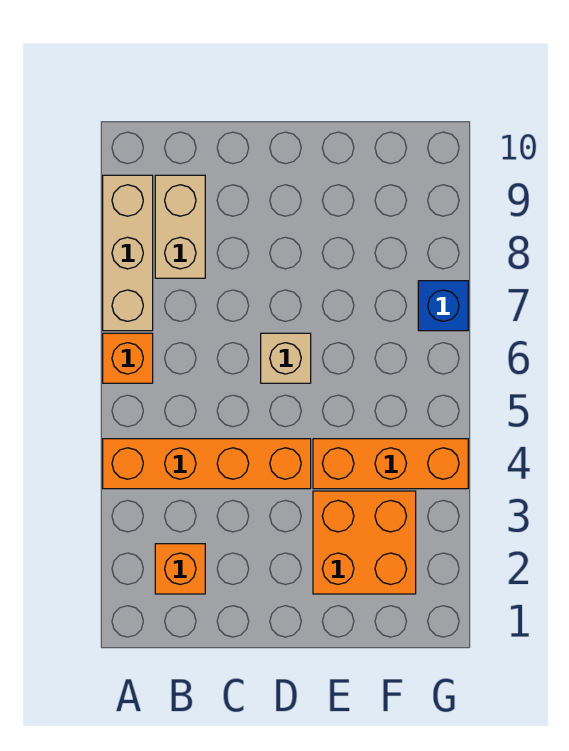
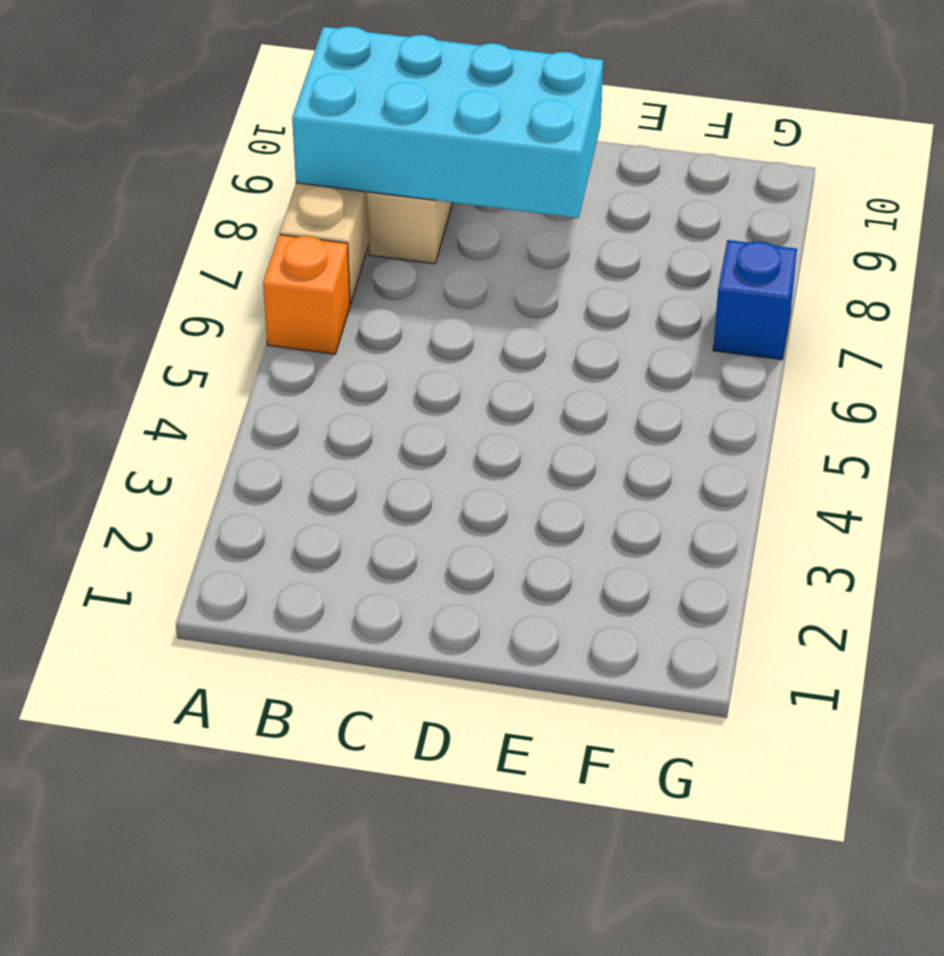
cyan brick A8:D9 level 2 -> none
none -> orange brick A4:D4 level 1
none -> orange brick B2 level 1

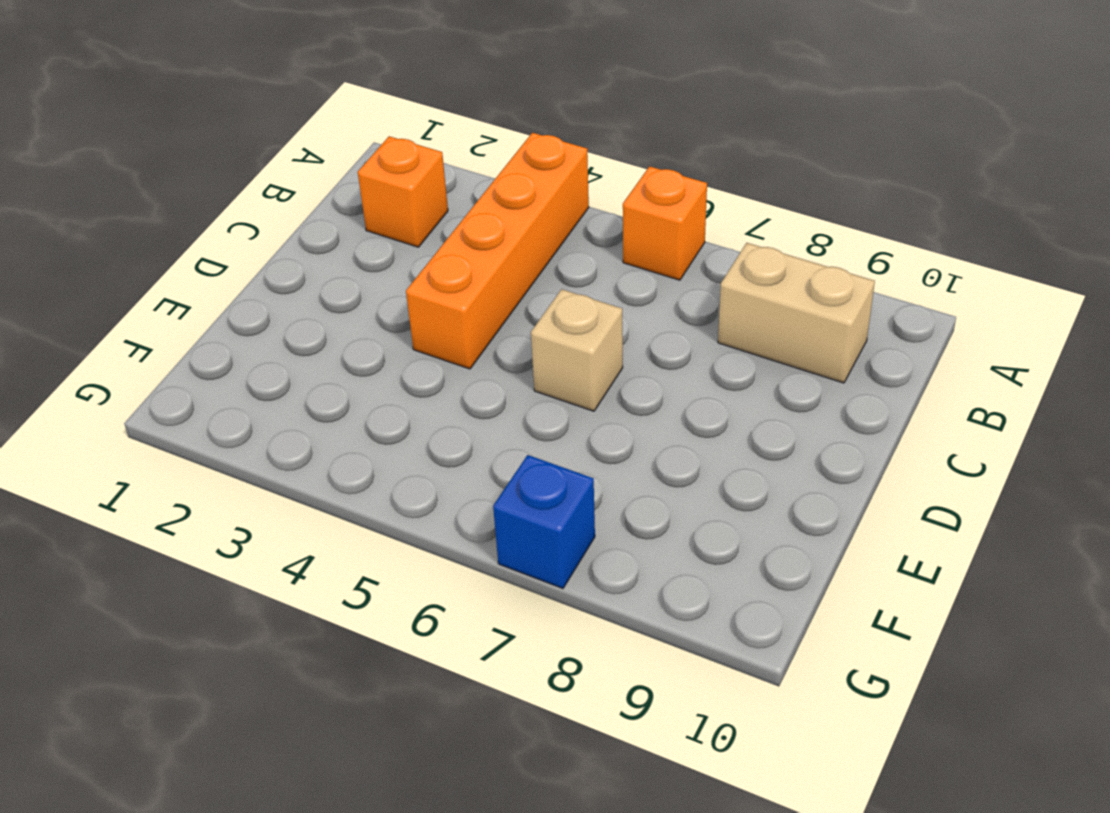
none -> tan brick A7:A9 level 1
none -> orange brick E2:F3 level 1

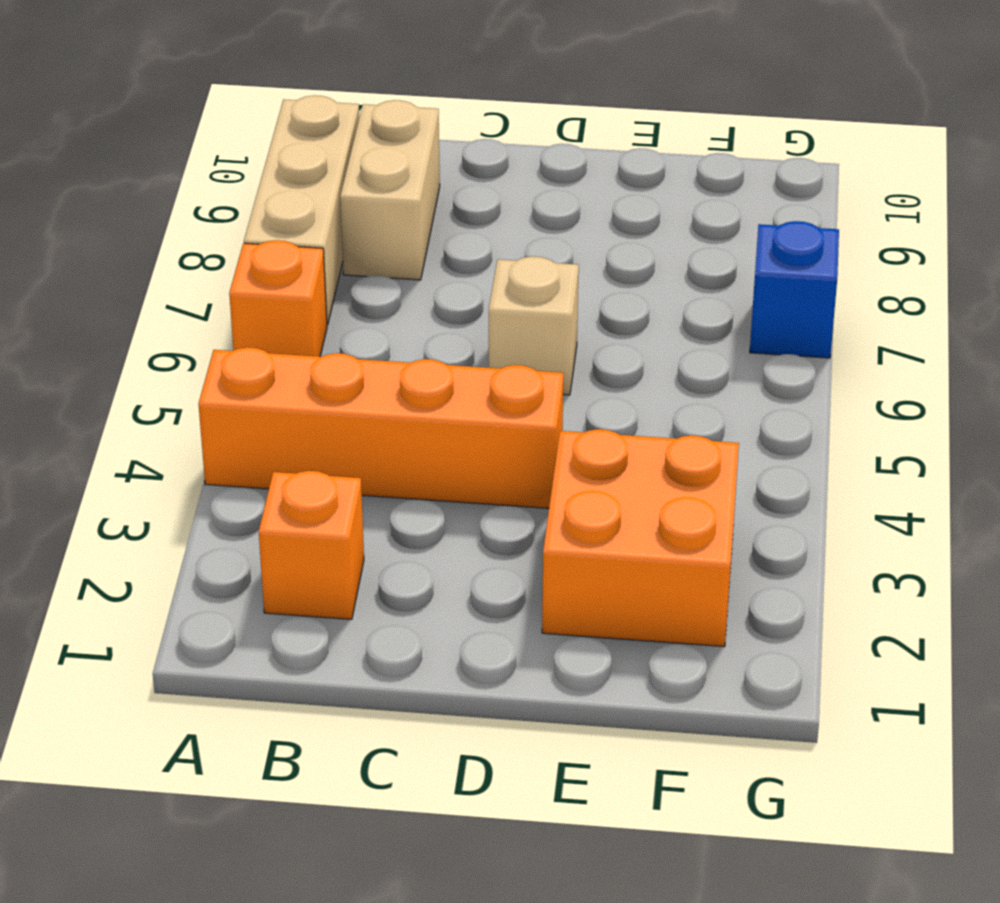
none -> orange brick E4:G4 level 1

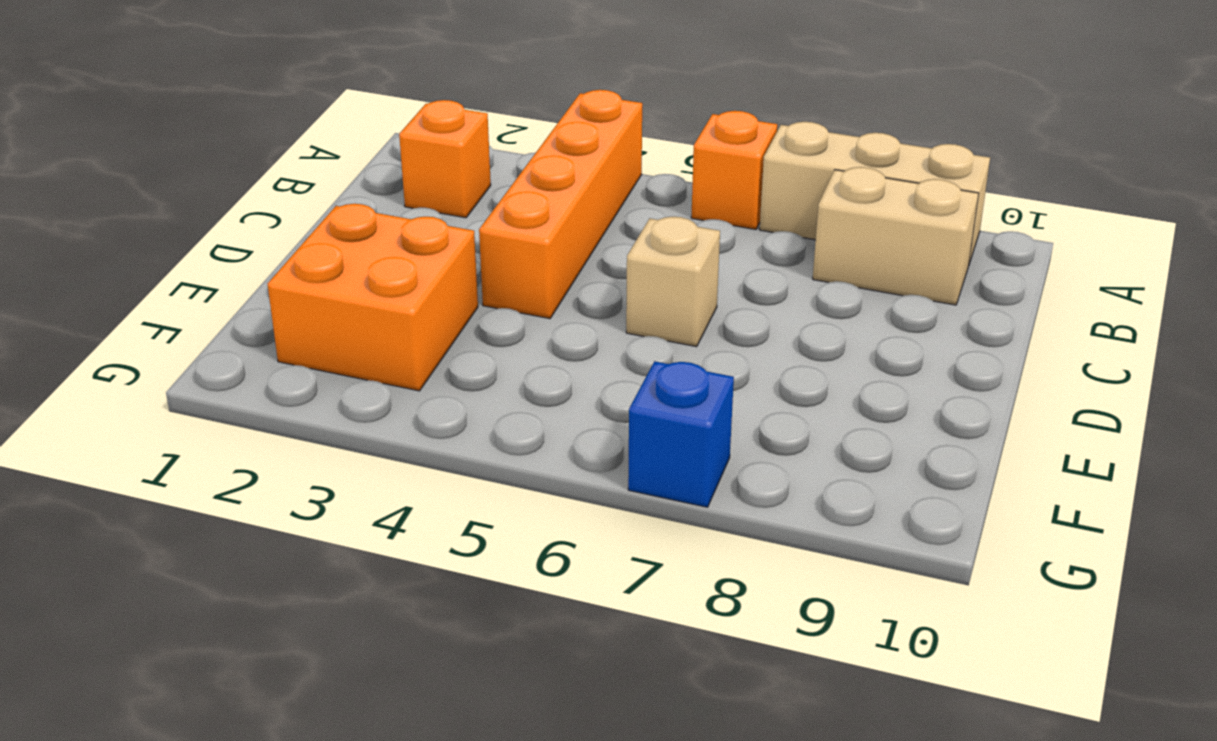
none -> orange brick E4:G4 level 1

